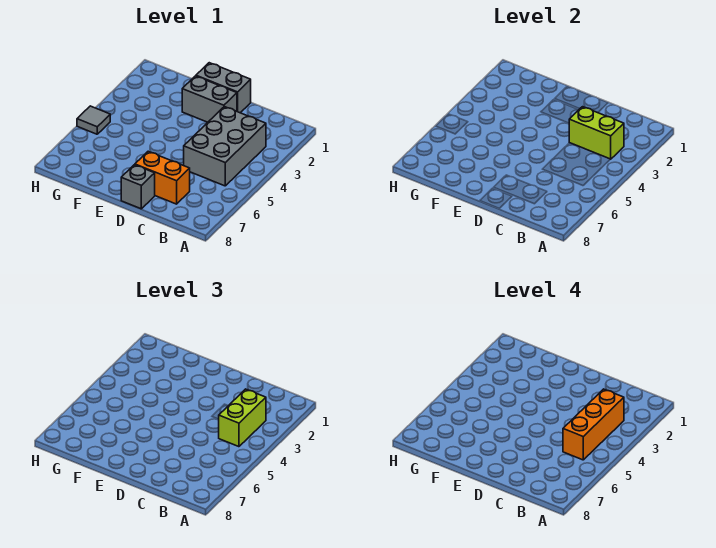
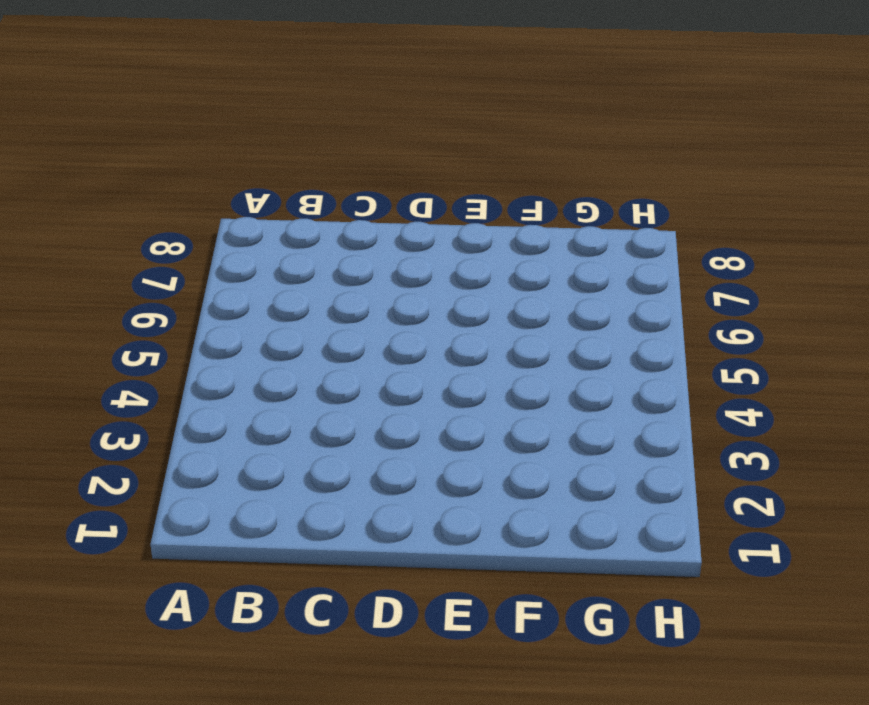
none -> grey brick B3:C5 level 1
none -> orange brick C7:D7 level 1

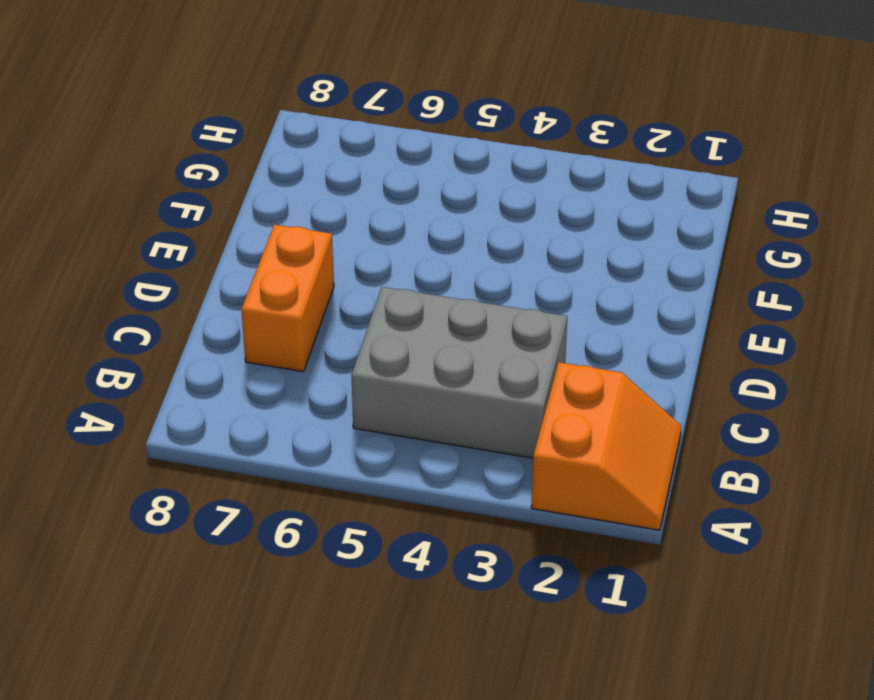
orange slope A1:B2 level 1 top 2 -> none
none -> grey brick D1:E1 level 1
none -> grey brick D2:E2 level 1

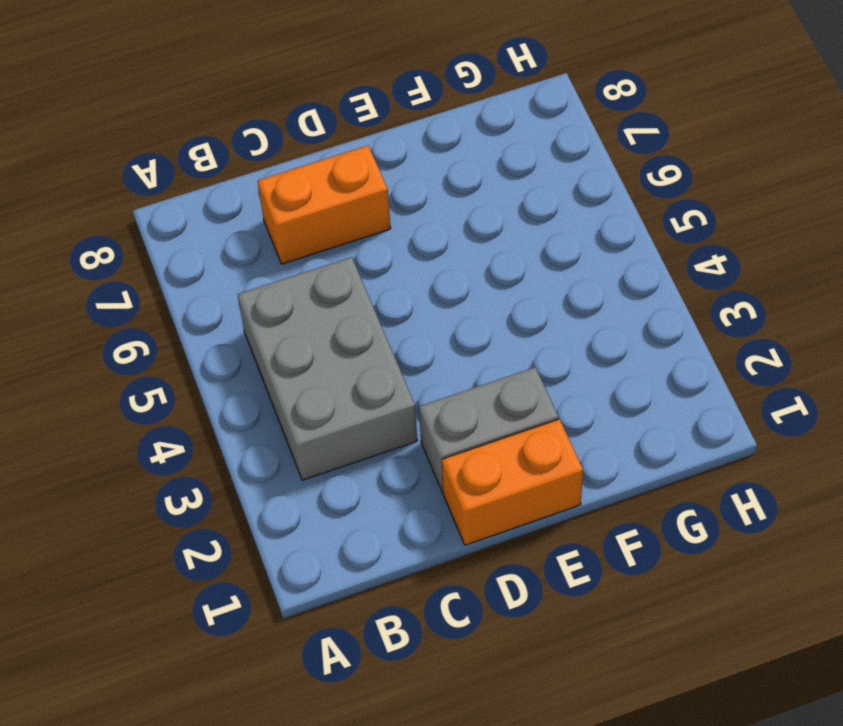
orange brick D1:E1 level 1 -> grey brick D1:E1 level 1
none -> grey brick D8 level 1
none -> grey tile H5 level 1

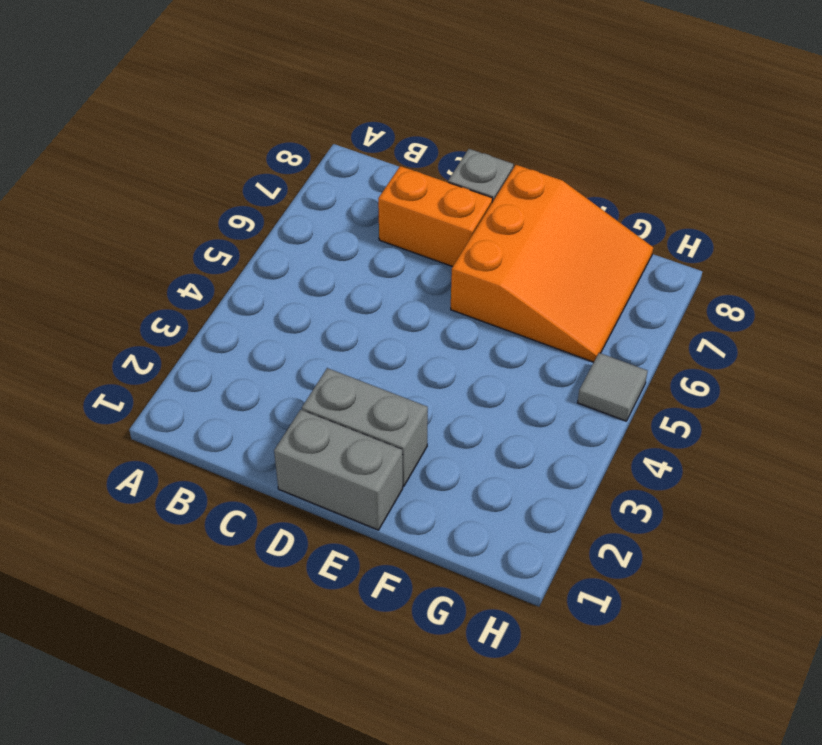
orange slope E6:G8 level 1 top E -> none
none -> grey brick B3:C5 level 1
none -> lime brick B3:C3 level 2

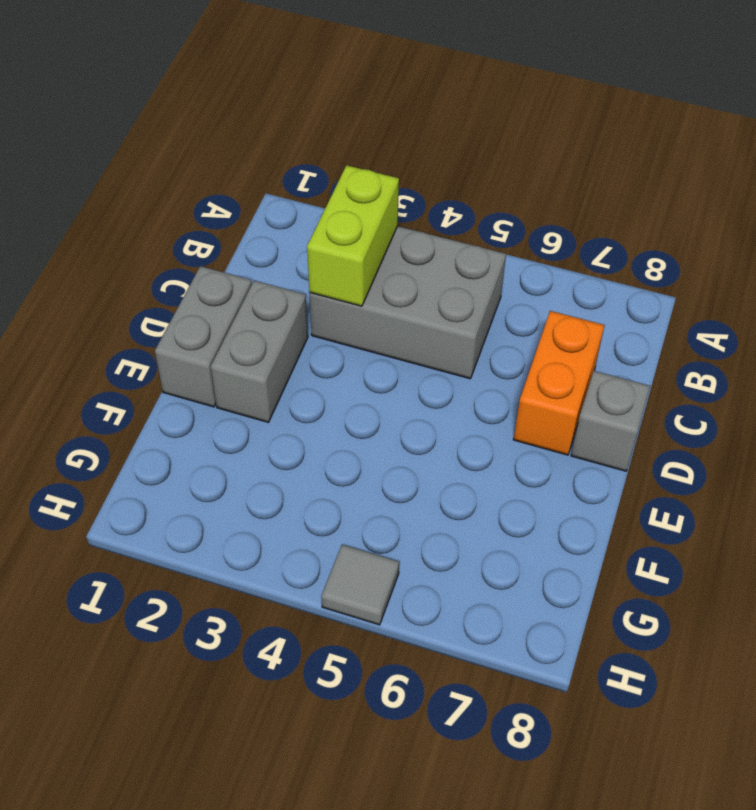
none -> lime brick B3:B4 level 3
none -> orange brick B3:B5 level 4

